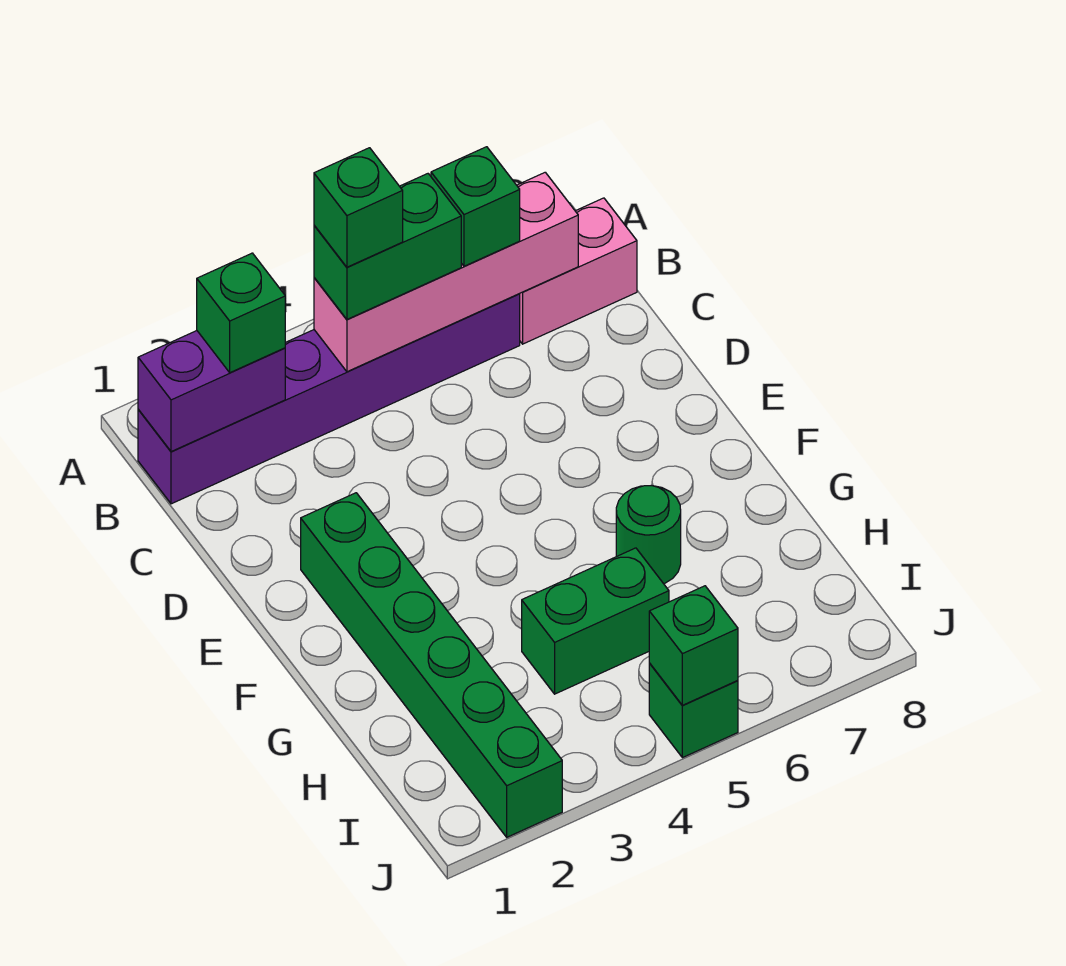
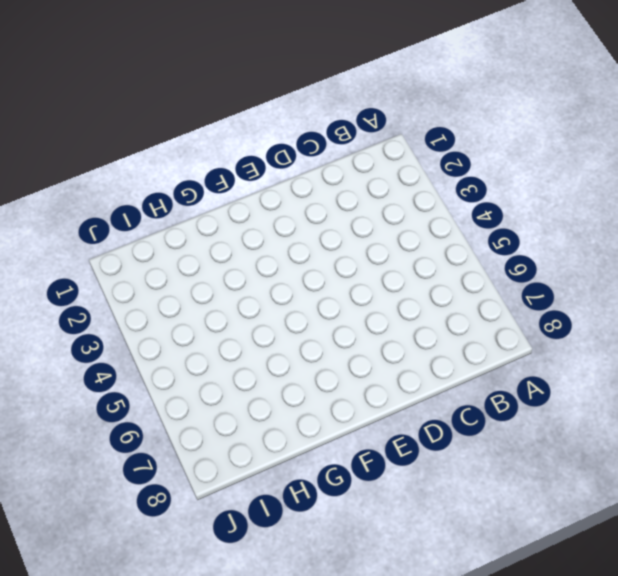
none -> purple brick B1:B6 level 1
none -> pink brick B7:B8 level 1
none -> green brick E2:J2 level 1

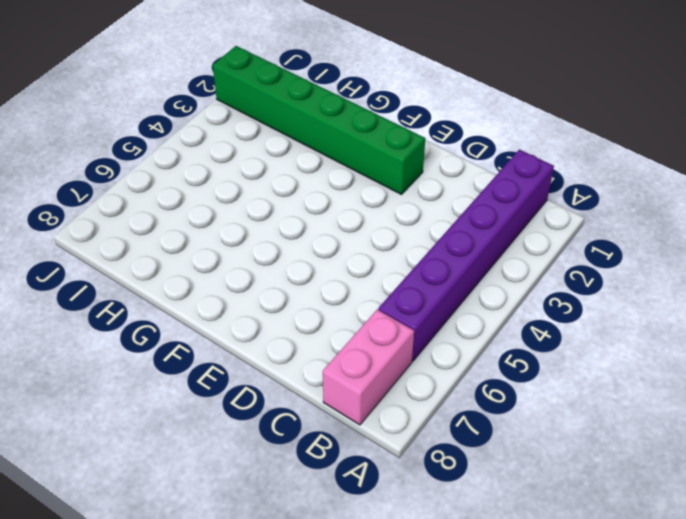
none -> green round brick G6 level 1
none -> green brick H4:H5 level 1
none -> green brick J5 level 1

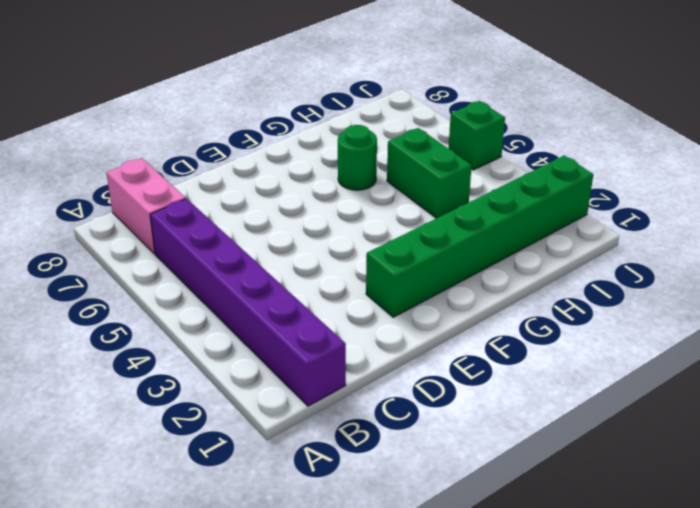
none -> purple brick B1:B2 level 2
none -> pink brick B4:B7 level 2
none -> green brick J5 level 2

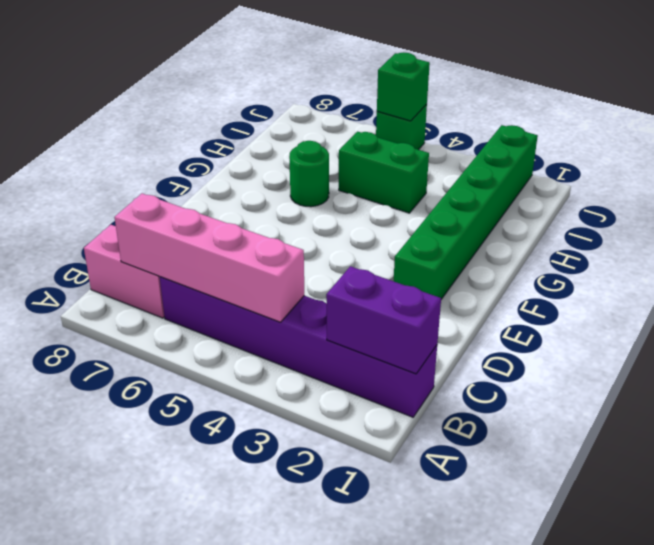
none -> green brick B2 level 3
none -> green brick B4:B5 level 3
none -> green brick B6 level 3

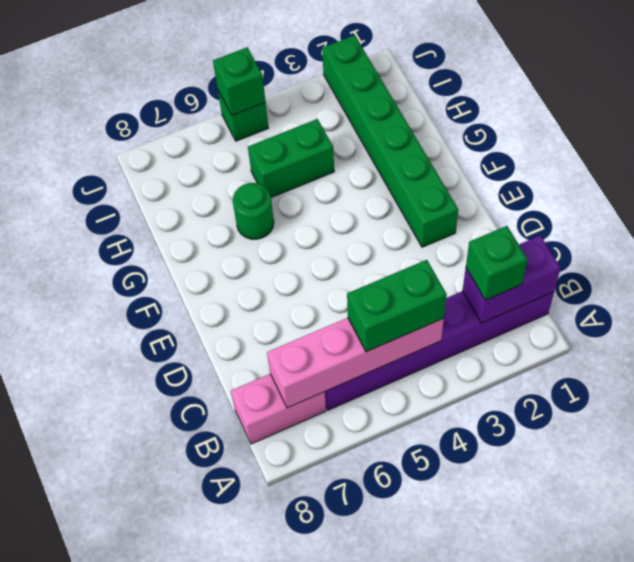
none -> green brick B6 level 3
none -> green brick B4 level 4

